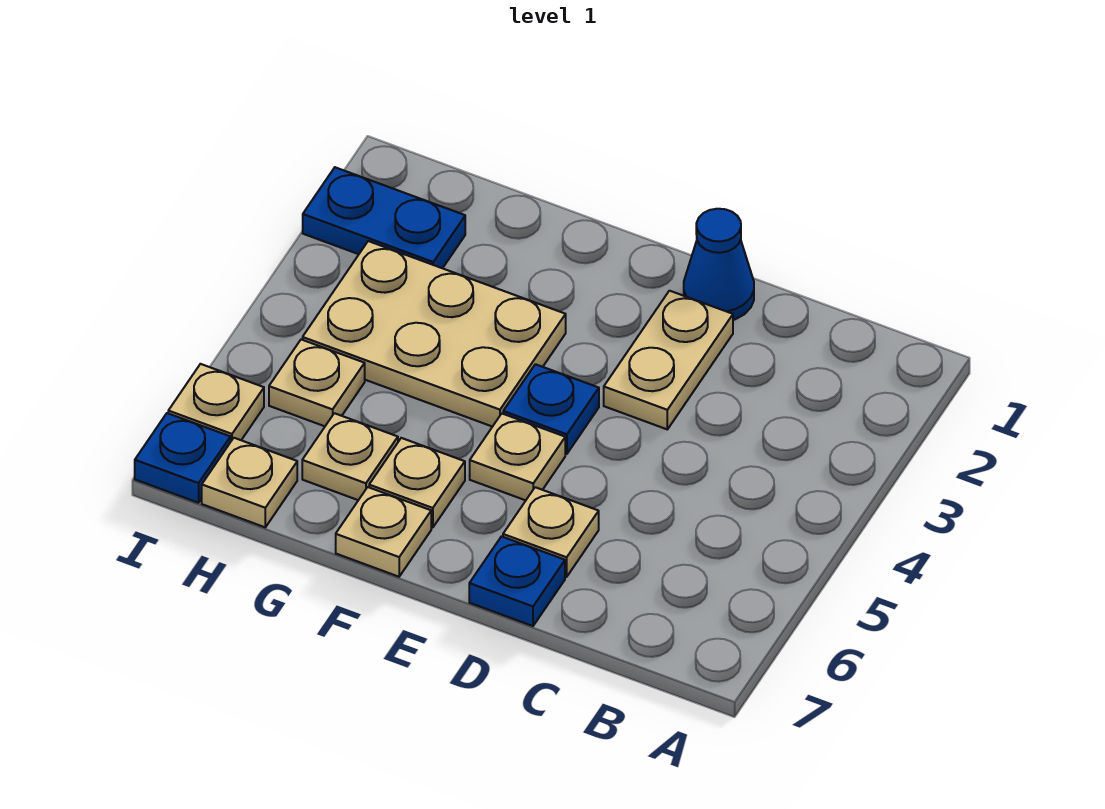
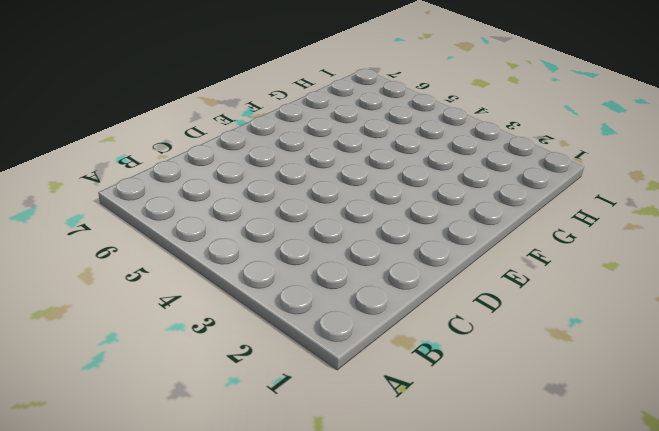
none -> blue cone D1 level 1
none -> tan plate D2:D3 level 1
none -> tan plate D6 level 1

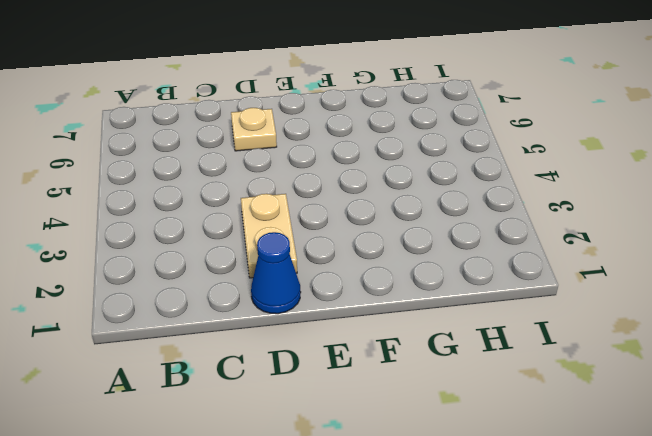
none -> blue plate D7 level 1
none -> blue plate E4 level 1
none -> tan plate E5 level 1

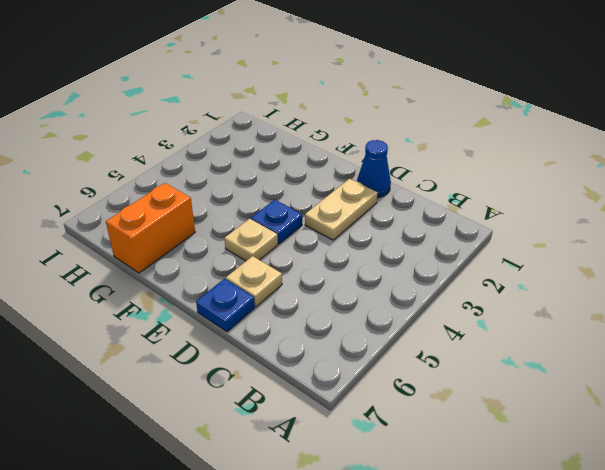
orange brick G6:G7 level 1 -> tan plate G6 level 1
none -> tan plate F3:H4 level 1
none -> tan plate F6 level 1
none -> tan plate F7 level 1

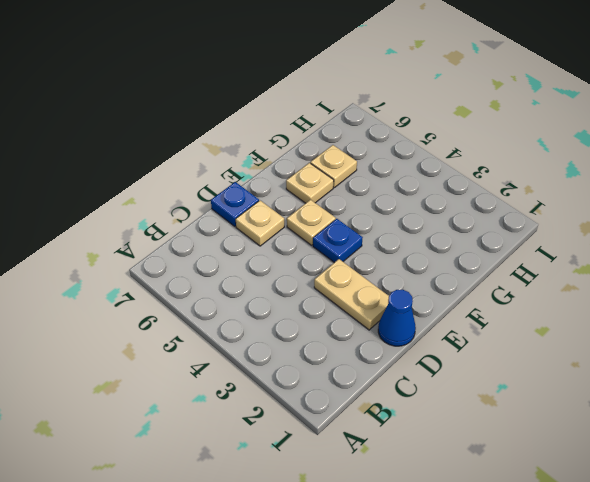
none -> tan plate F3:H4 level 1
none -> tan plate F7 level 1
none -> blue plate H2:I2 level 1

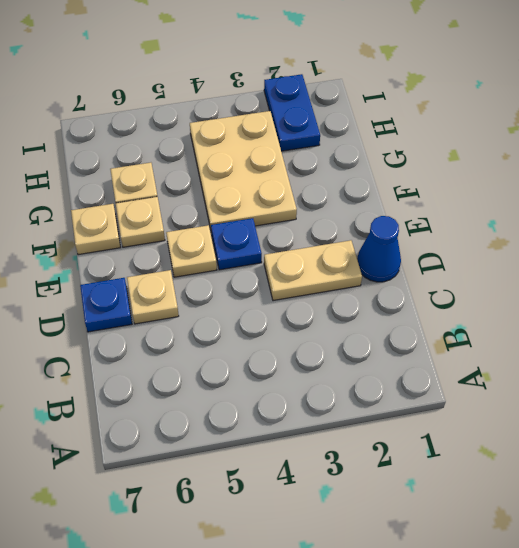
none -> tan plate H5 level 1
none -> tan plate H7 level 1
none -> tan plate I6 level 1

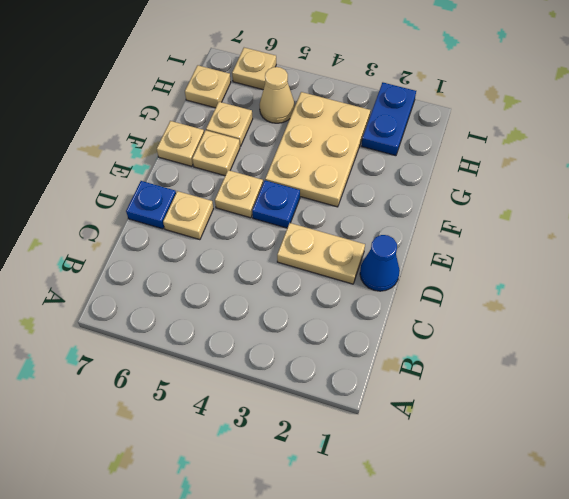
tan cone H5 level 1 -> tan plate H5 level 1
none -> blue plate I7 level 1

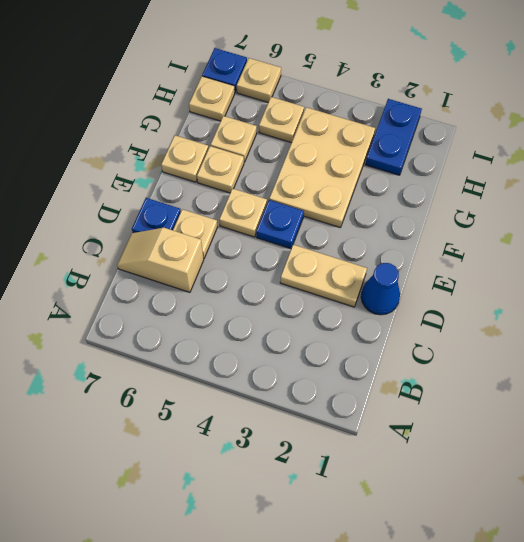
tan slope C6:C7 level 1 top 6 -> none

